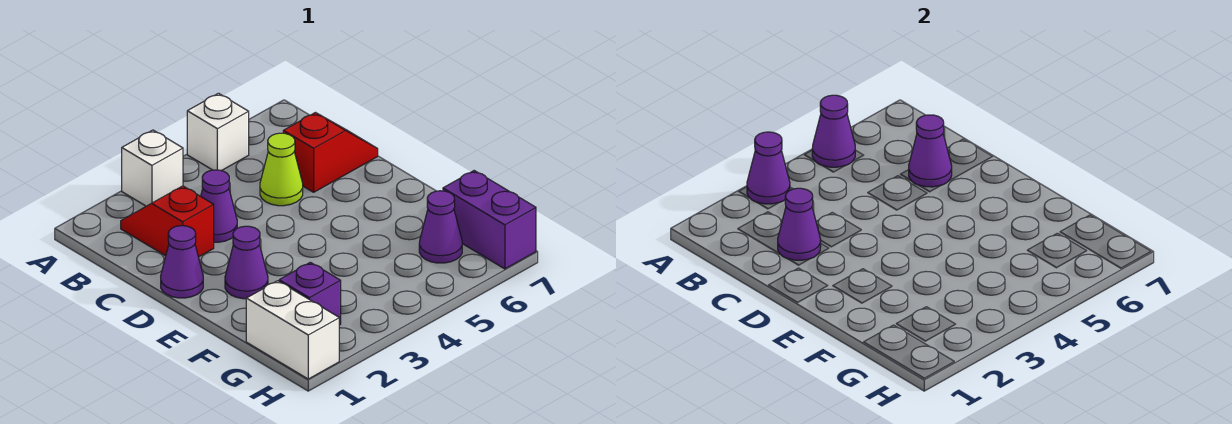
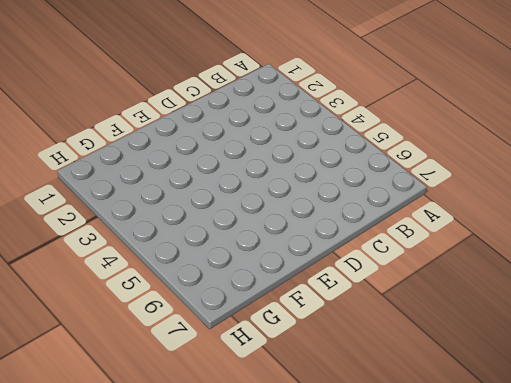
none -> white brick A3 level 1
none -> white brick A5 level 1
none -> red slope B2:C2 level 1 top C

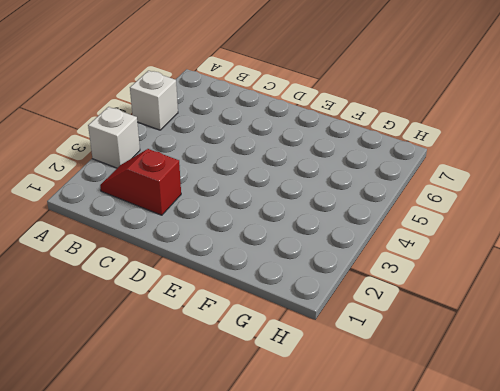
none -> purple cone C3 level 1
none -> lime cone C5 level 1
none -> red slope C6:C7 level 1 top 6

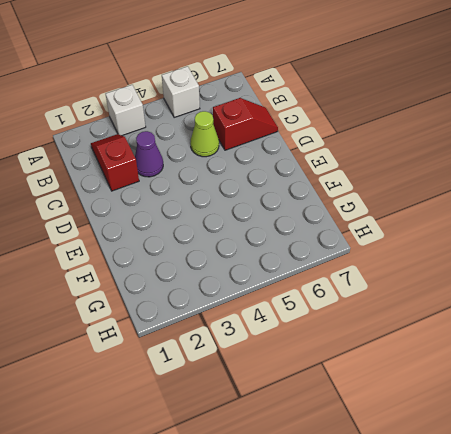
none -> purple cone D1 level 1
none -> purple cone E2 level 1
none -> white brick G1:H1 level 1

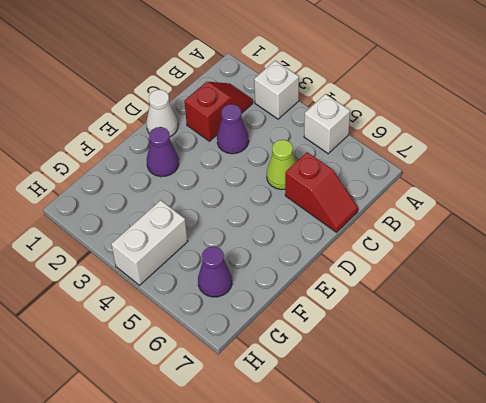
white cone D1 level 1 -> purple cone D1 level 1
white brick G4:H4 level 1 -> white brick G1:H1 level 1
none -> purple brick G2 level 1
none -> purple brick G7:H7 level 1
none -> purple cone A3 level 2

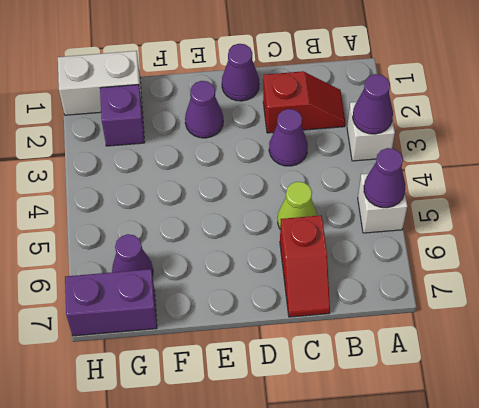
none -> purple cone C2 level 2
none -> purple cone C6 level 2

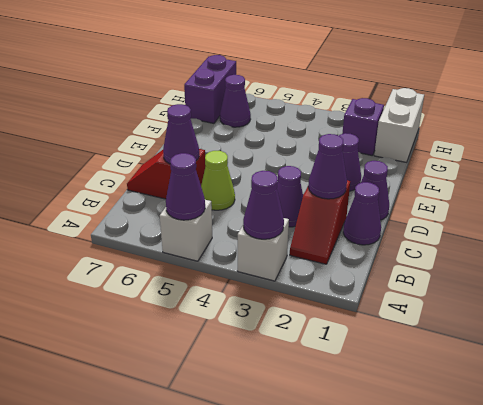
purple cone C1 level 1 -> none

